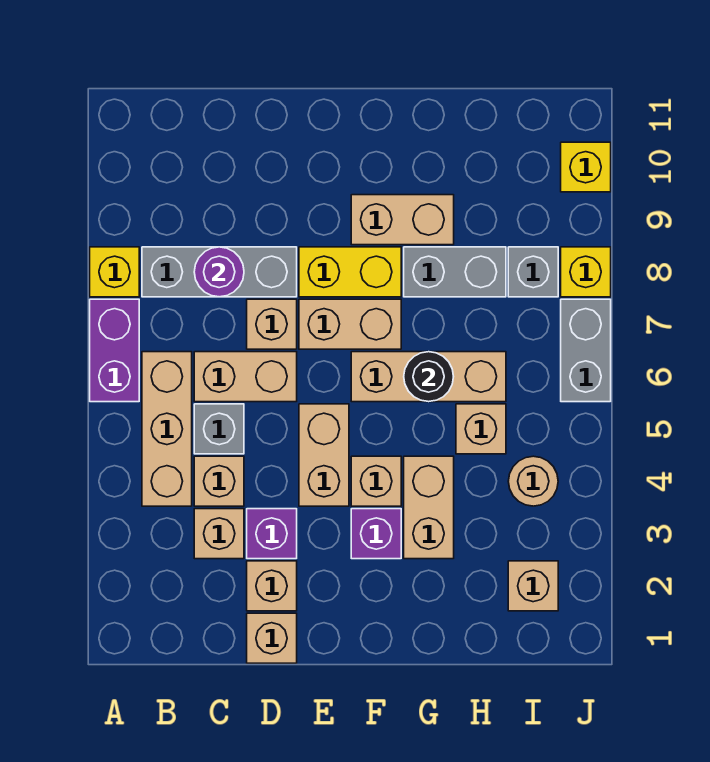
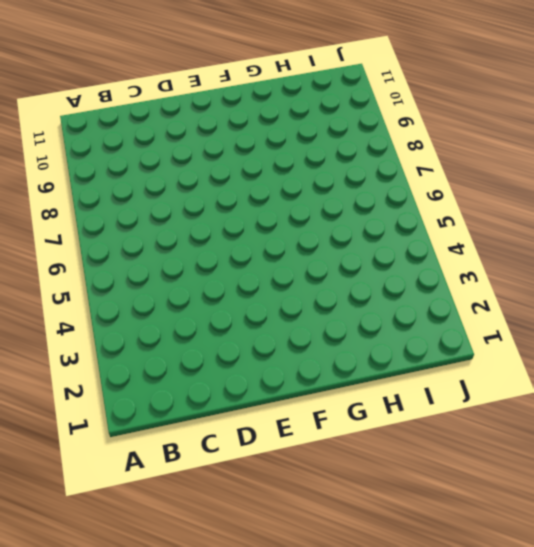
none -> purple brick A6:A7 level 1
none -> yellow brick A8 level 1
none -> tan brick B4:B6 level 1
none -> grey brick B8:D8 level 1

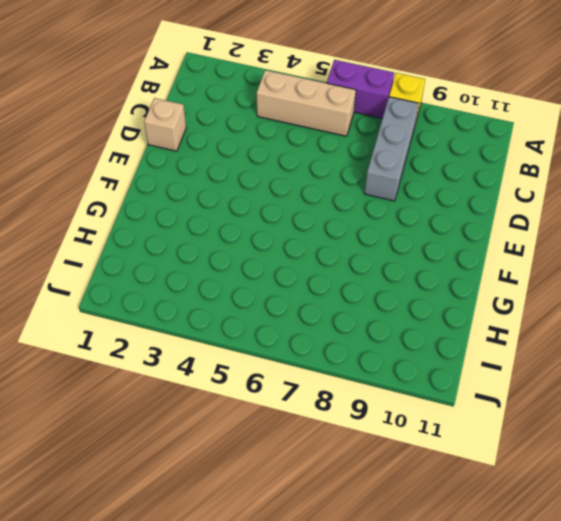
none -> tan brick C3 level 1
none -> tan brick C4 level 1
none -> grey brick C5 level 1
none -> tan brick C6:D6 level 1

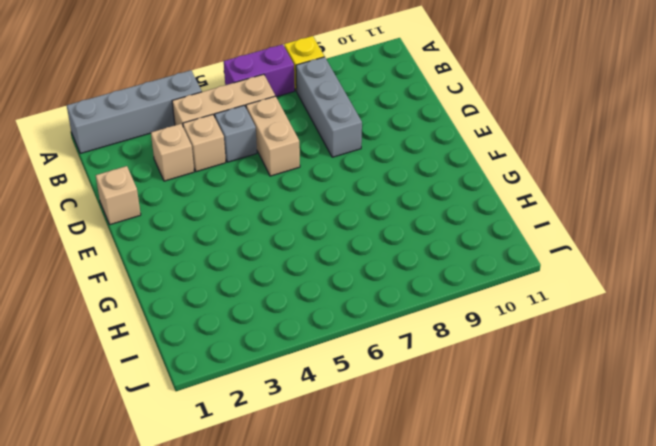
grey brick A1:A4 level 1 -> none
none -> tan brick D2 level 1
none -> purple brick D3 level 1
none -> tan brick D7 level 1
none -> tan brick E4:E5 level 1

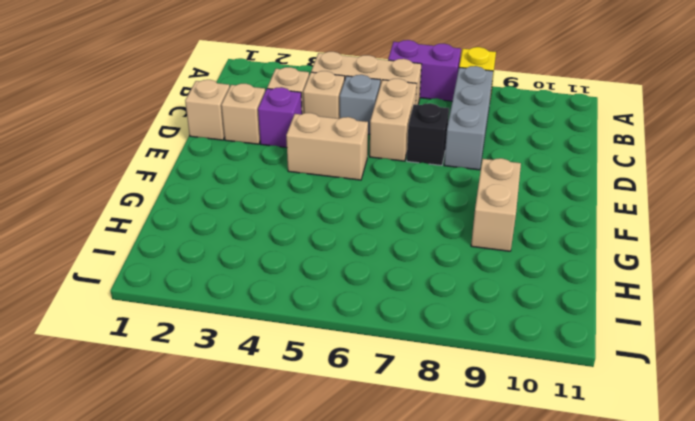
black brick D7 level 1 -> tan brick D7 level 1
none -> tan brick E7:F7 level 1
none -> yellow brick E8:F8 level 1
none -> purple brick F3 level 1
none -> tan brick F4 level 1

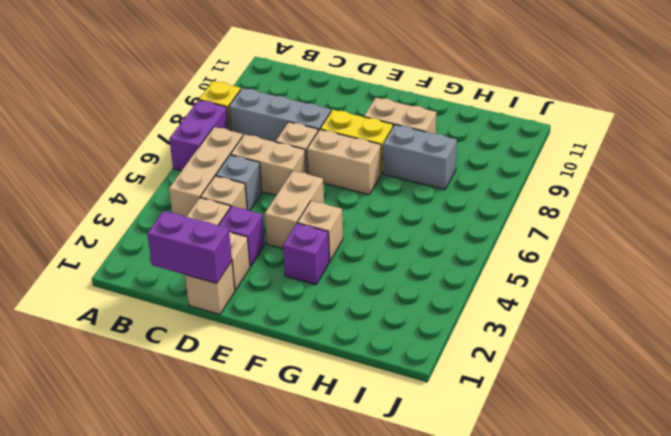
purple brick C1:D1 level 2 -> none
none -> tan brick F6:H6 level 1
none -> tan brick G3:G4 level 1
none -> tan brick H5 level 1
none -> tan brick I2 level 1

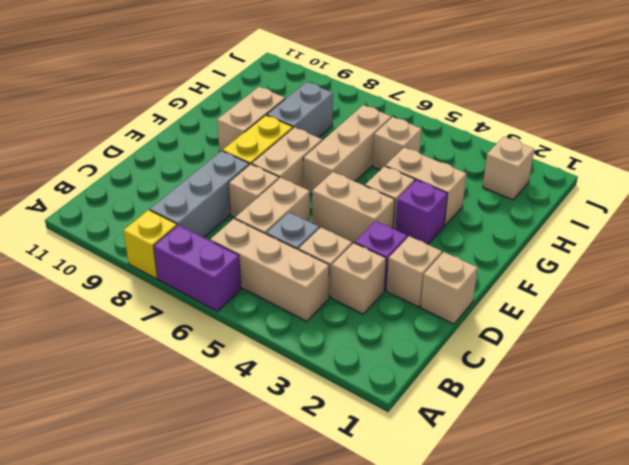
none -> tan round brick I4 level 1
none -> grey brick I8 level 1
none -> grey brick J6:J7 level 1
none -> yellow brick J8 level 1

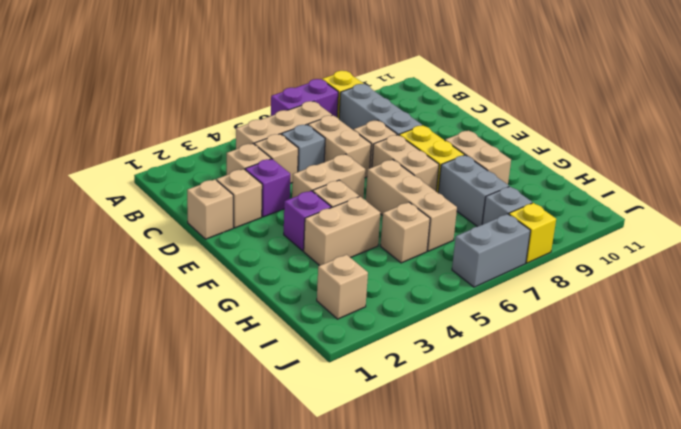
none -> tan round brick I4 level 1
none -> yellow brick J10 level 1
none -> purple round brick C8 level 2
none -> black round brick G6 level 2

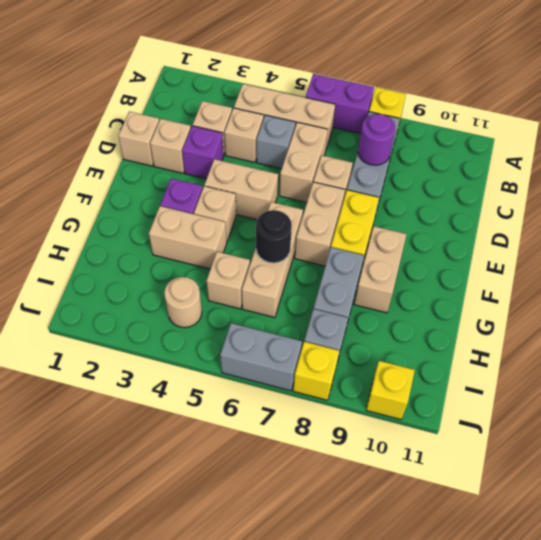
none -> tan brick I2 level 1

